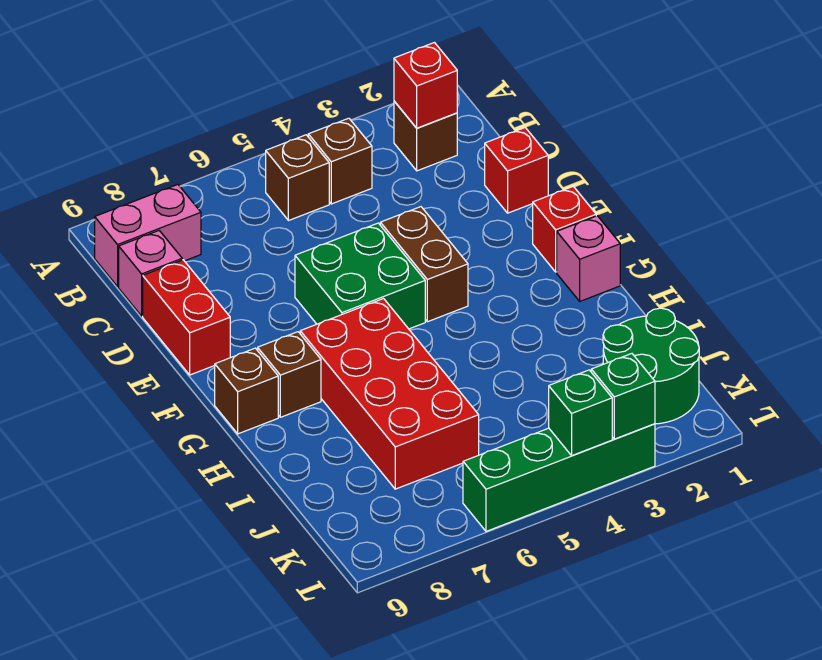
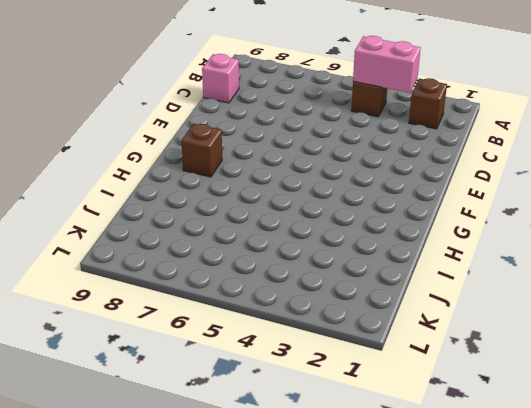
pink brick B3:B4 level 2 -> pink brick B8:B9 level 1
none -> brown brick B5 level 1
none -> red brick D1 level 1
none -> red brick D9:E9 level 1

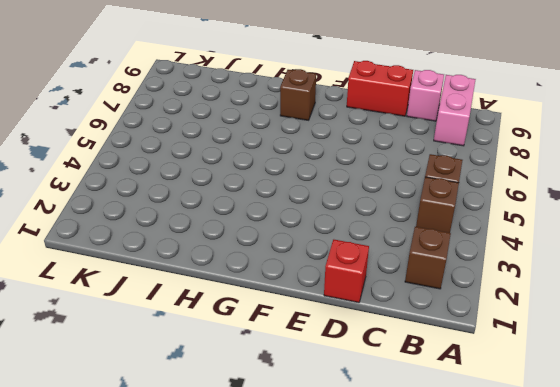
none -> brown brick E4:F4 level 1
none -> green brick E5:F6 level 1
none -> red brick F1 level 1

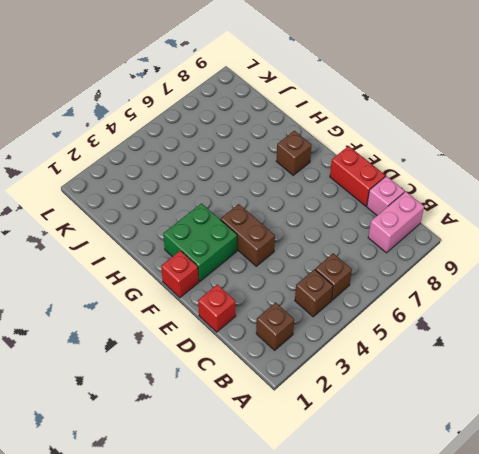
green brick F2:G3 level 1 -> green brick E5:F6 level 1
none -> pink brick G1 level 1
none -> red brick G6:J7 level 1
none -> brown brick G9 level 1

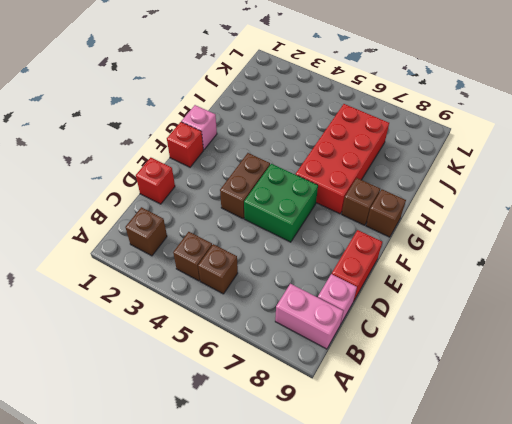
none -> green round brick J1:K2 level 1
none -> green brick L3:L6 level 1
none -> red brick B2 level 2

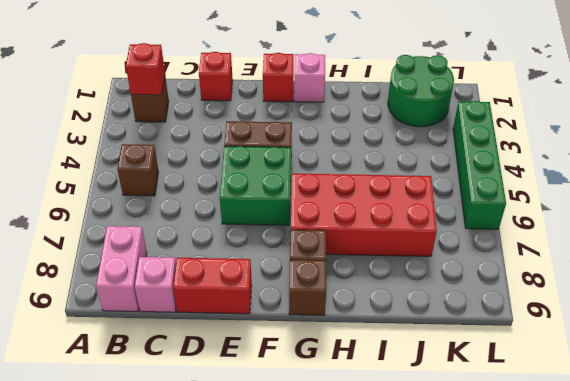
none -> brown brick B4 level 1
none -> green brick L3 level 2
none -> green brick L4 level 2

